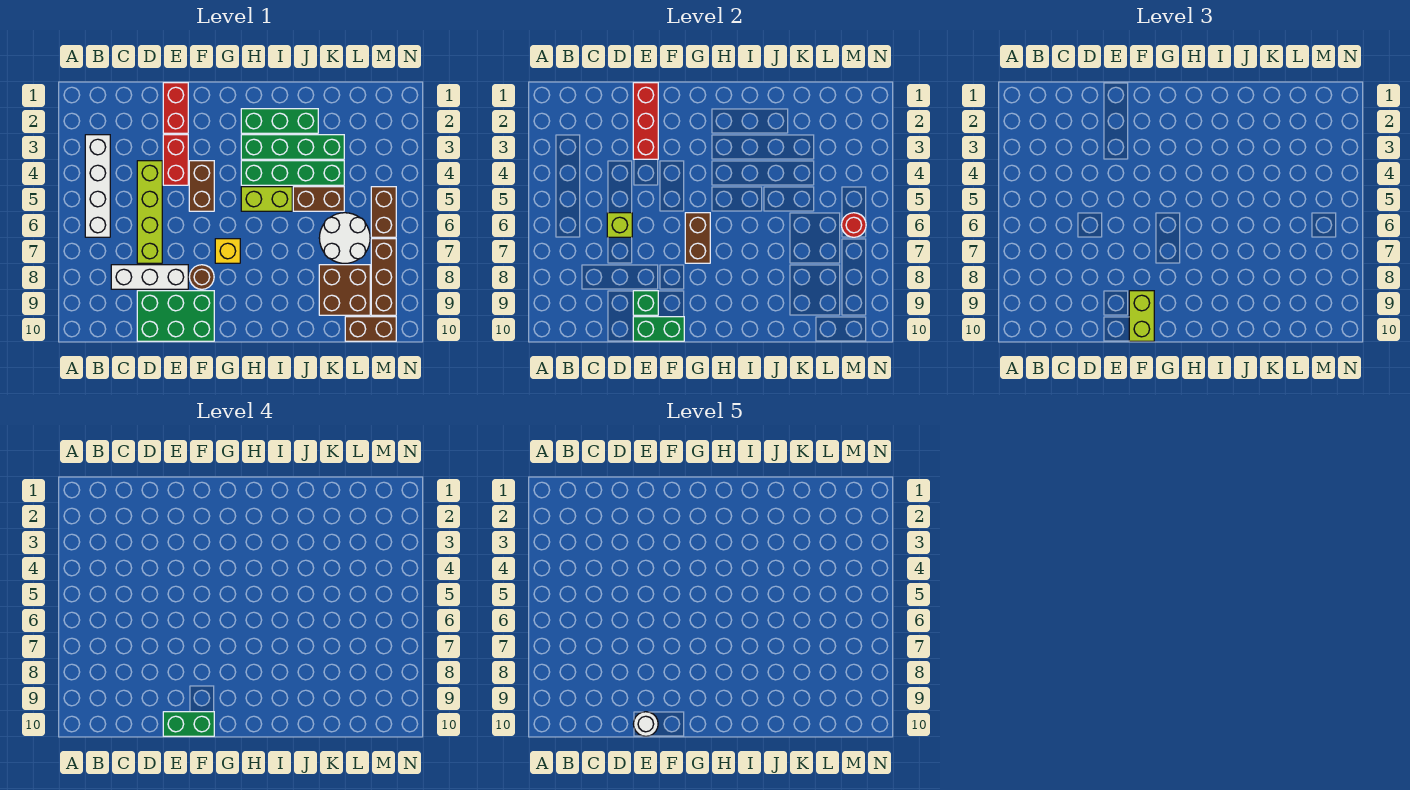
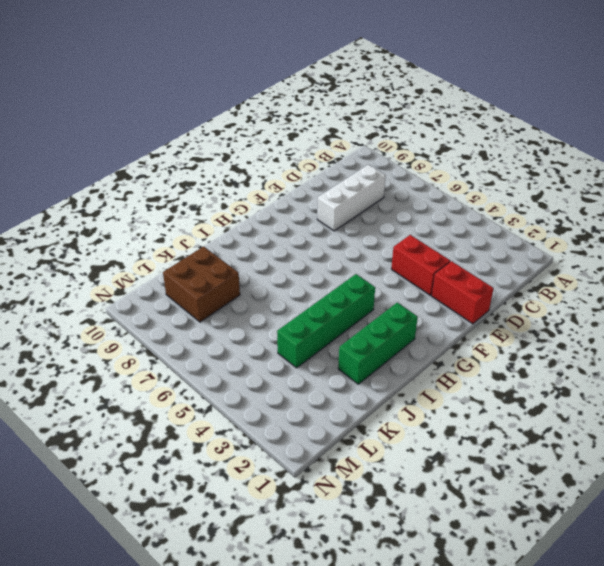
none -> white brick B3:B6 level 1
none -> lime brick D4:D7 level 1
none -> green brick D9:F10 level 1

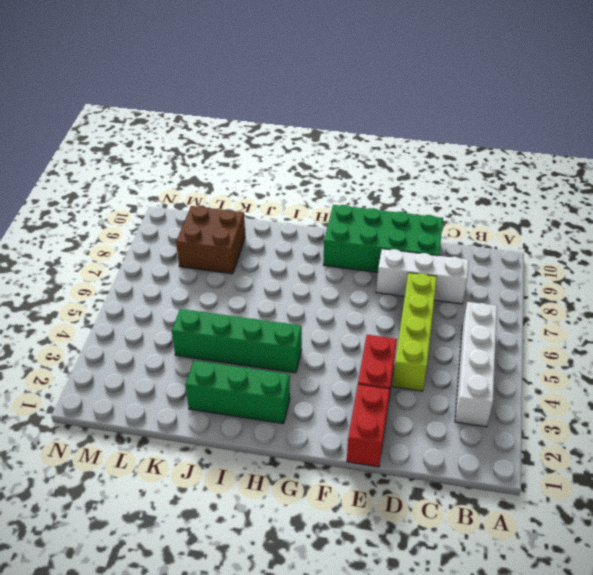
green brick D9:G10 level 1 -> green brick D9:F10 level 1
none -> brown brick F4:F5 level 1
none -> brown round brick F8 level 1
none -> yellow brick G7 level 1

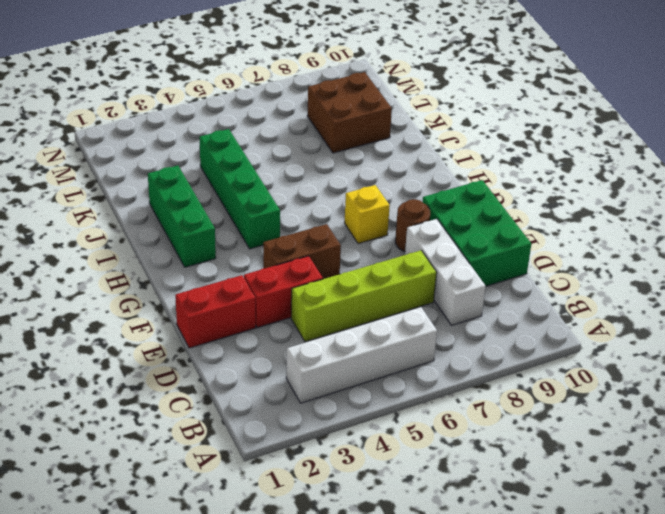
none -> green brick H3:K3 level 1
none -> lime brick H5:I5 level 1
none -> brown brick J5:K5 level 1

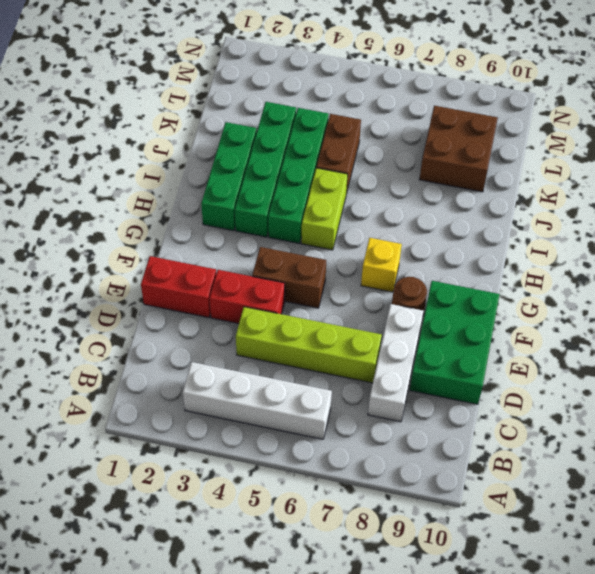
none -> white round brick K6:L7 level 1
none -> brown brick L10:M10 level 1
none -> brown brick M5:M6 level 1

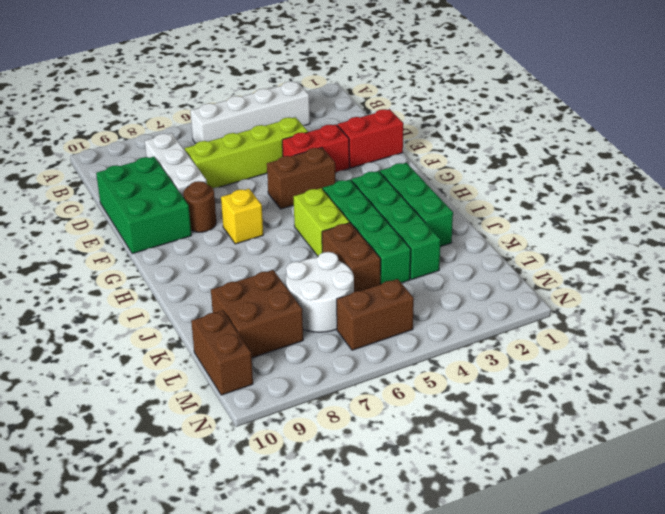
none -> brown brick M7:M9 level 1
none -> lime brick D6 level 2
none -> red brick E1:E3 level 2

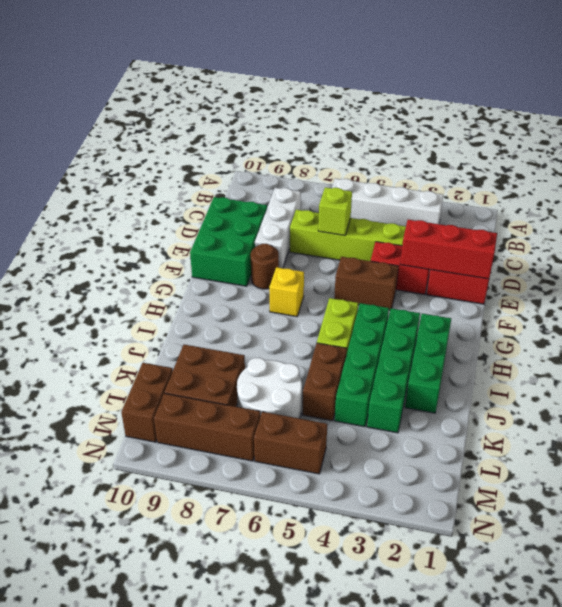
none -> green brick E9 level 2
none -> green brick E10:F10 level 2
none -> brown brick G6:G7 level 2

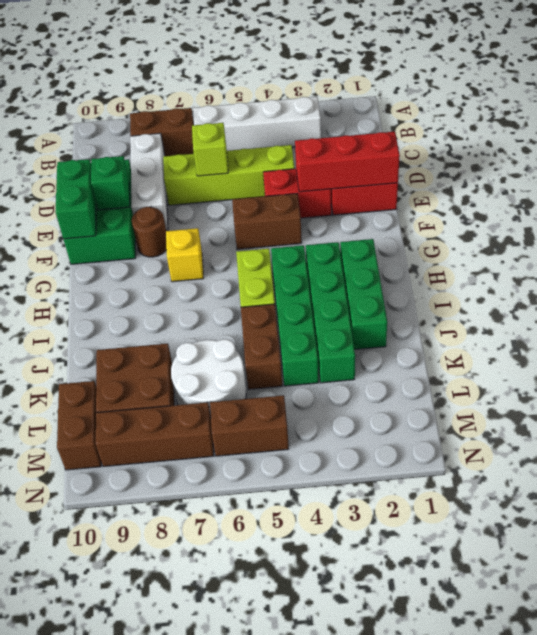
brown brick B7:B8 level 1 -> brown brick G6:G7 level 2
none -> red round brick M6 level 2
none -> lime brick F9:F10 level 3
none -> green brick E10:F10 level 4

